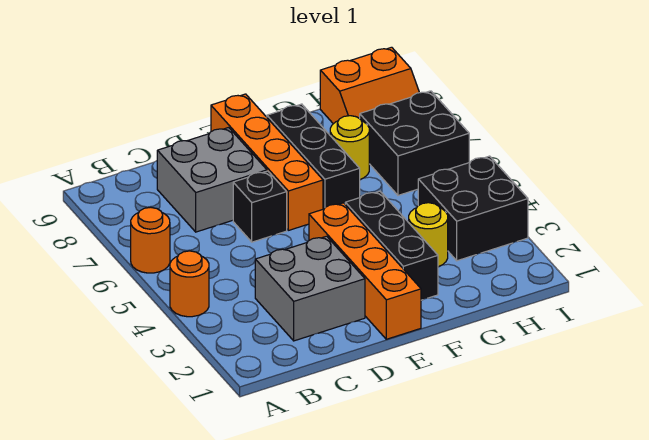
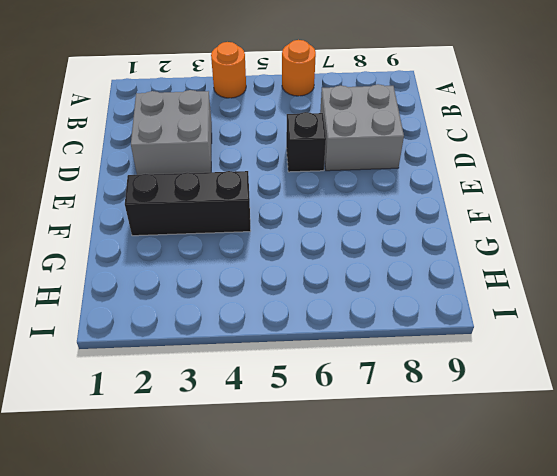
none -> orange brick E1:E4 level 1
none -> orange brick E6:E9 level 1
none -> black brick F6:F8 level 1

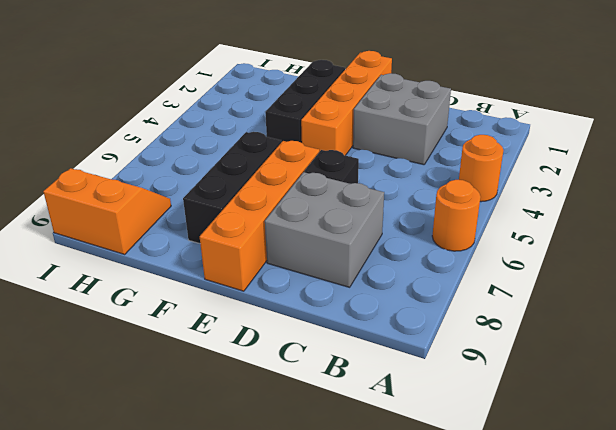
none -> yellow round brick G3 level 1
none -> yellow round brick G7 level 1
none -> black brick H3:I4 level 1

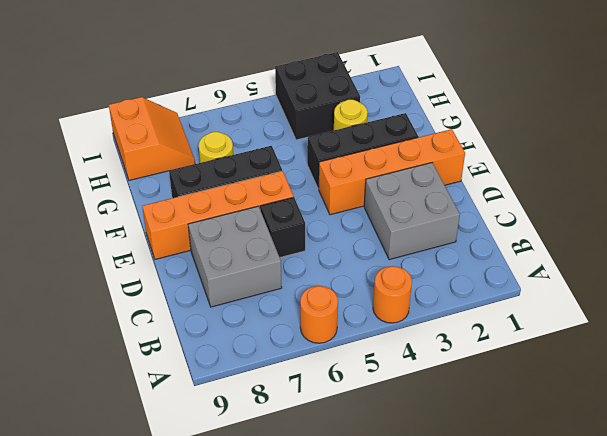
none -> black brick H6:I7 level 1

